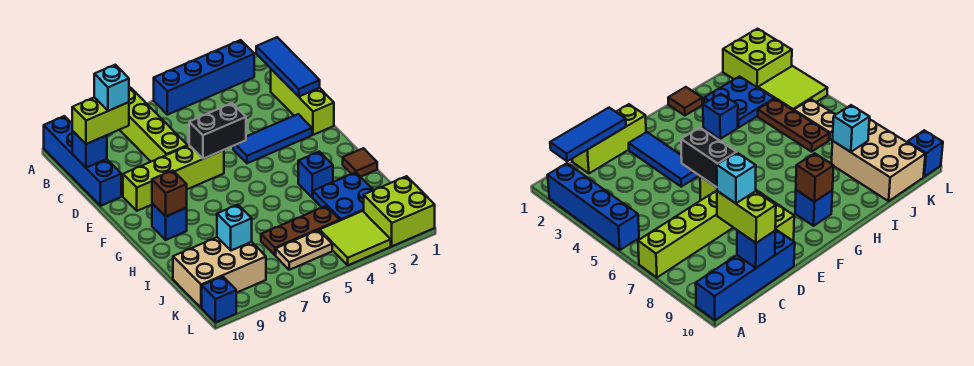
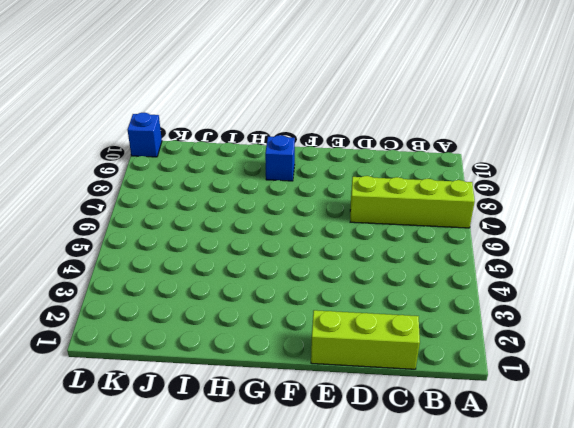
none -> blue brick A2:A5 level 1
none -> blue brick A10:D10 level 1
none -> blue tile E2:E4 level 1

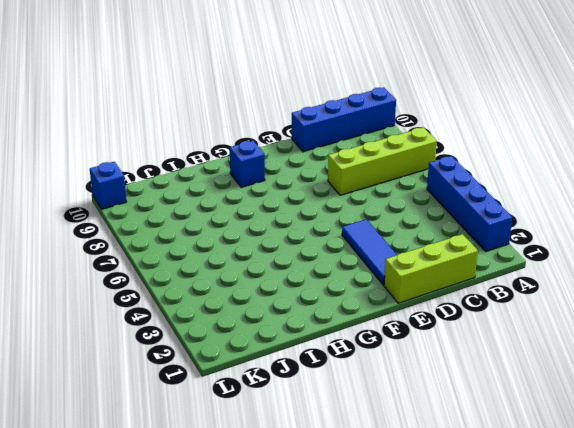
none -> lime brick E6:E9 level 1
none -> brown tile H1 level 1
none -> blue brick H3 level 1

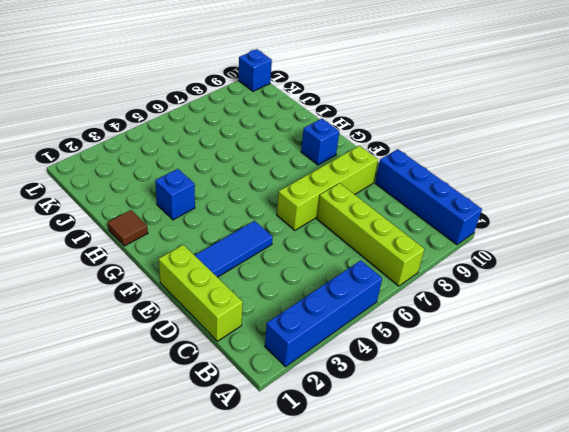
none -> blue plate I2:J3 level 1
none -> brown plate J4:J6 level 1
none -> tan brick J8:K10 level 1

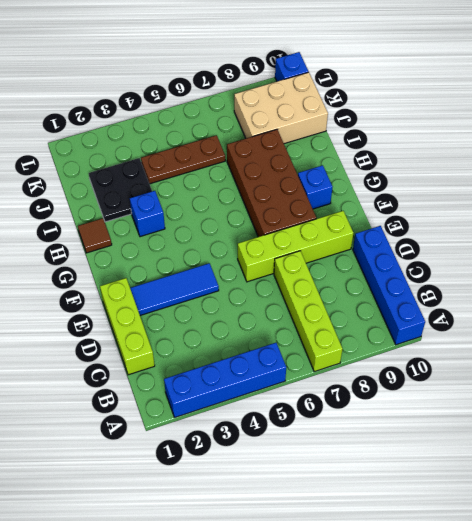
brown brick F7:I8 level 1 -> none
black plate I2:J3 level 1 -> blue plate I2:J3 level 1
none -> lime brick K1:L2 level 1
none -> lime tile K3:L4 level 1
none -> tan plate K5:K6 level 1

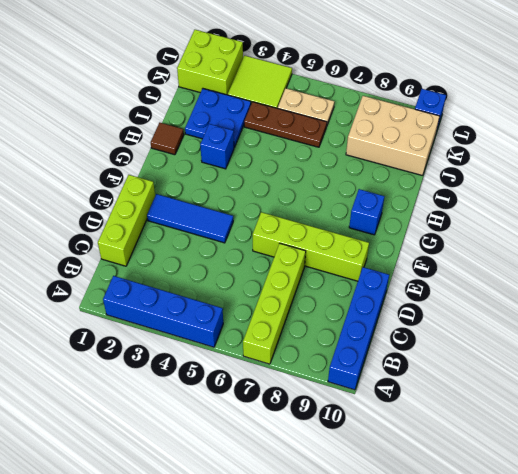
none -> blue tile B1:D1 level 2
none -> blue brick C10 level 2
none -> black brick E5:E6 level 2

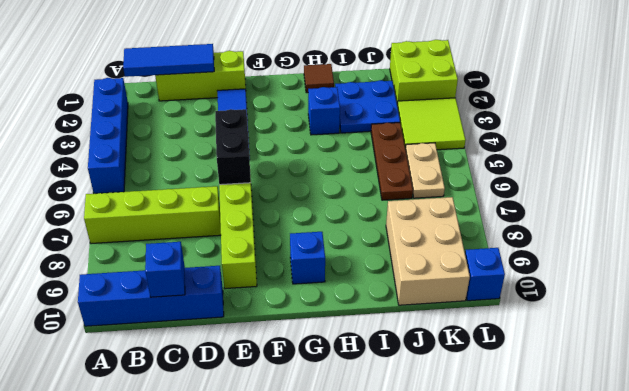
none -> brown brick G9 level 2
none -> cyan brick J8 level 2
none -> lime brick C9:C10 level 3

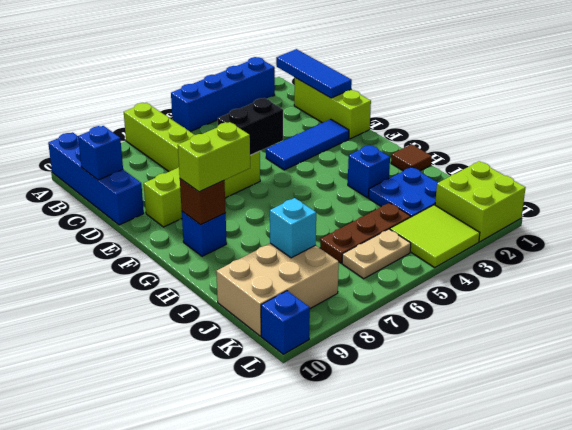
lime brick G8:G9 level 3 -> lime brick C9:C10 level 3
none -> cyan brick C9 level 4

